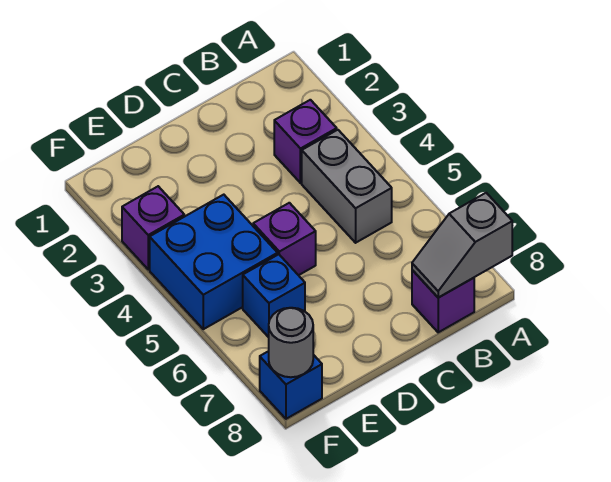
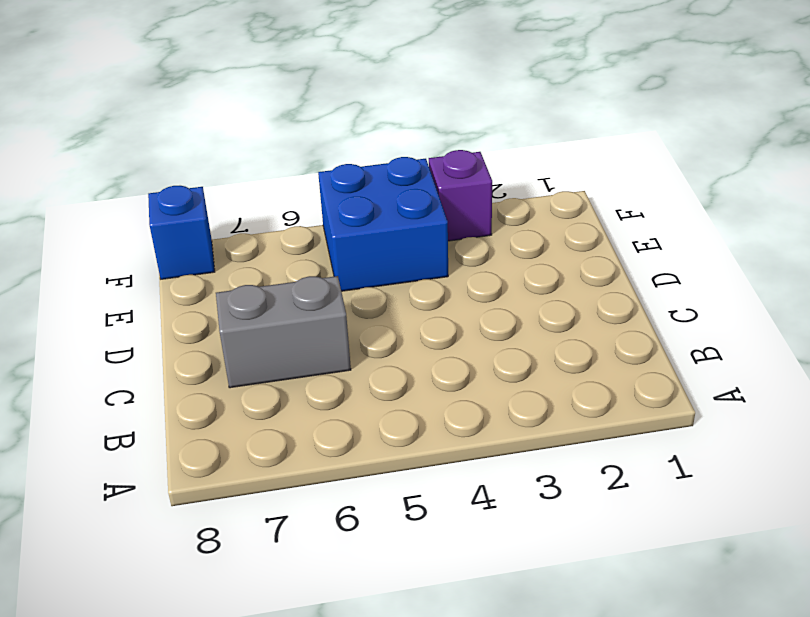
grey brick C6:C7 level 1 -> grey brick B4:B5 level 1
none -> purple brick B3 level 1
none -> purple brick B8 level 1

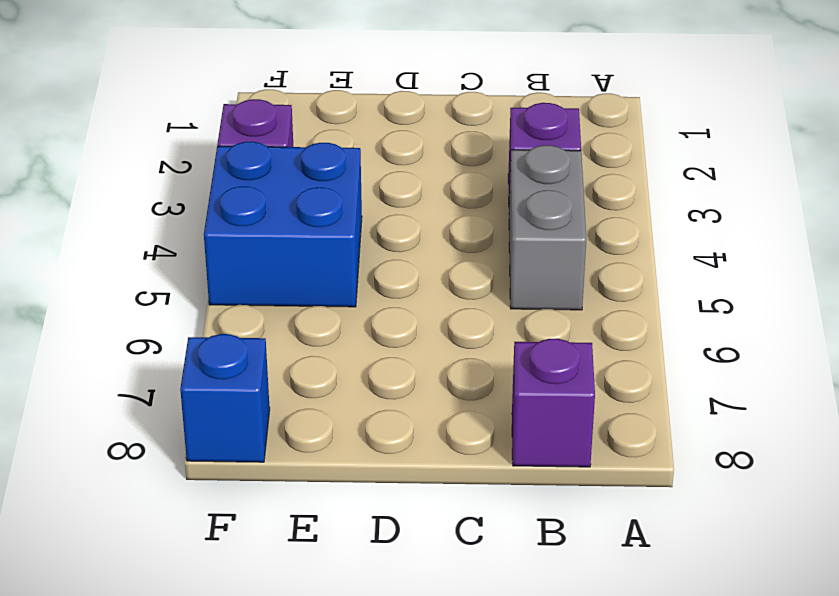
none -> purple brick D5 level 1
none -> blue brick E6 level 1

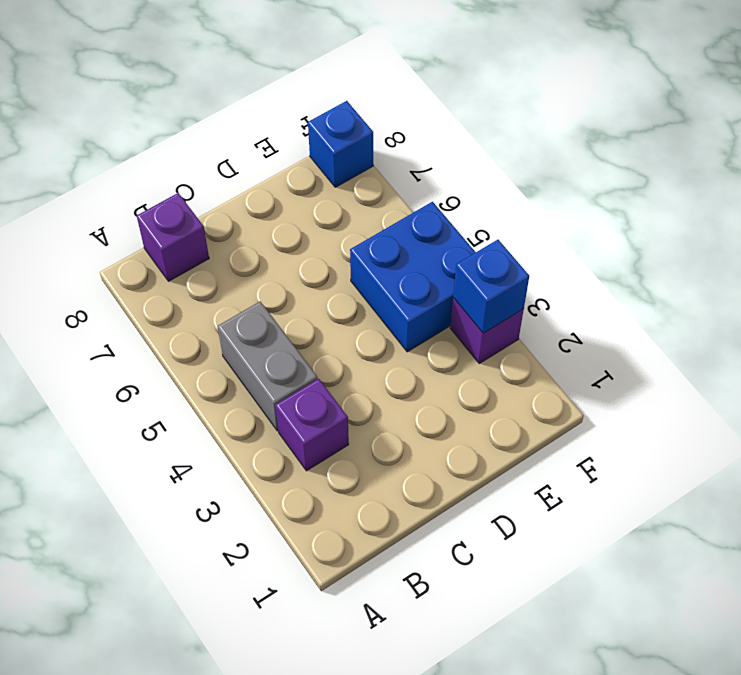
blue brick F3 level 2 -> blue brick E6 level 1
none -> purple brick D5 level 1
none -> grey slope A8:B8 level 2 top A

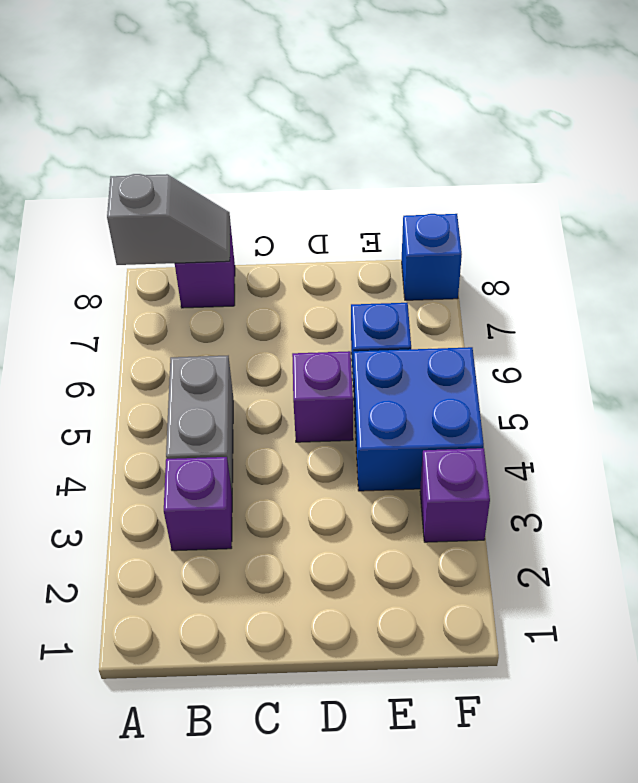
none -> grey round brick F8 level 2

